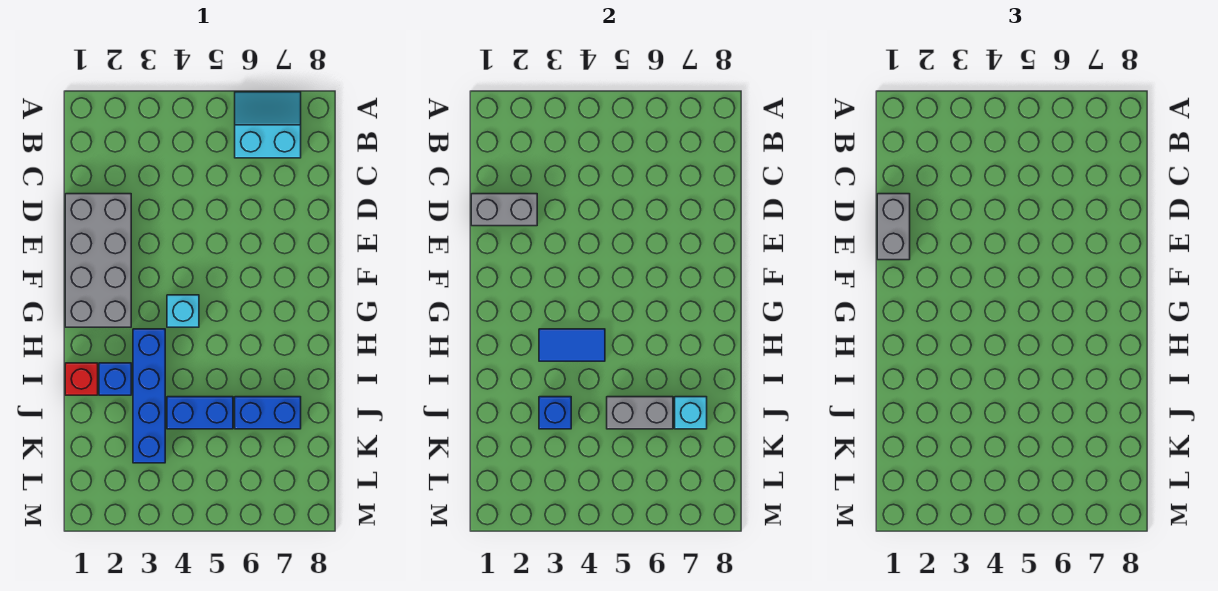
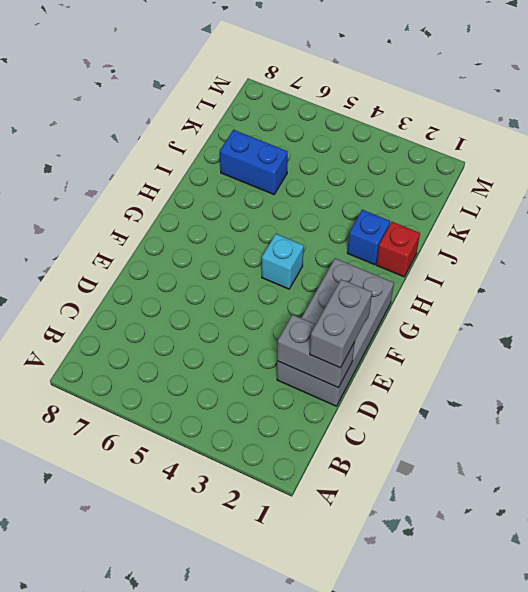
none -> cyan slope A6:B7 level 1 top B
none -> blue brick H3:K3 level 1
none -> blue brick J4:J5 level 1

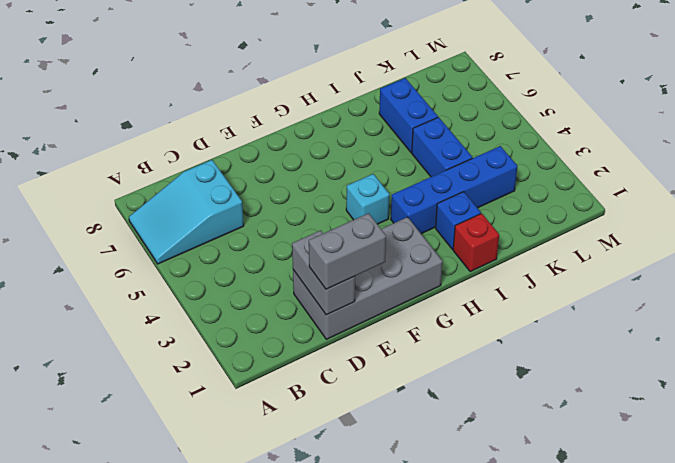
cyan slope A6:C7 level 1 top C -> cyan slope A6:B7 level 1 top B
none -> blue tile H3:H4 level 2
none -> blue brick J3 level 2
none -> grey brick J5:J6 level 2

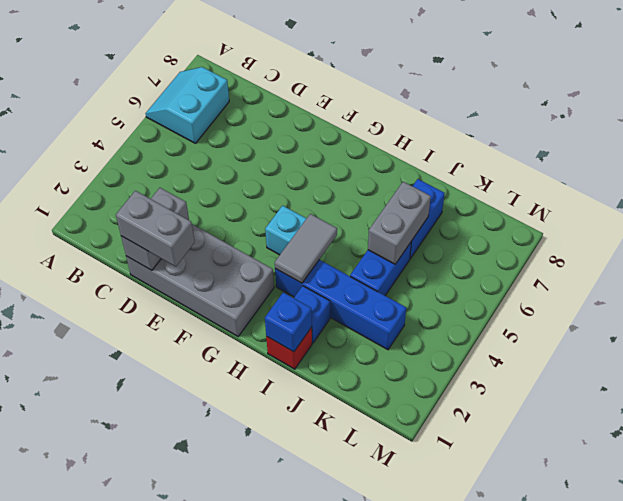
grey tile H3:H4 level 2 -> blue tile H3:H4 level 2
blue brick I1 level 2 -> blue brick J3 level 2
none -> cyan brick J7 level 2

